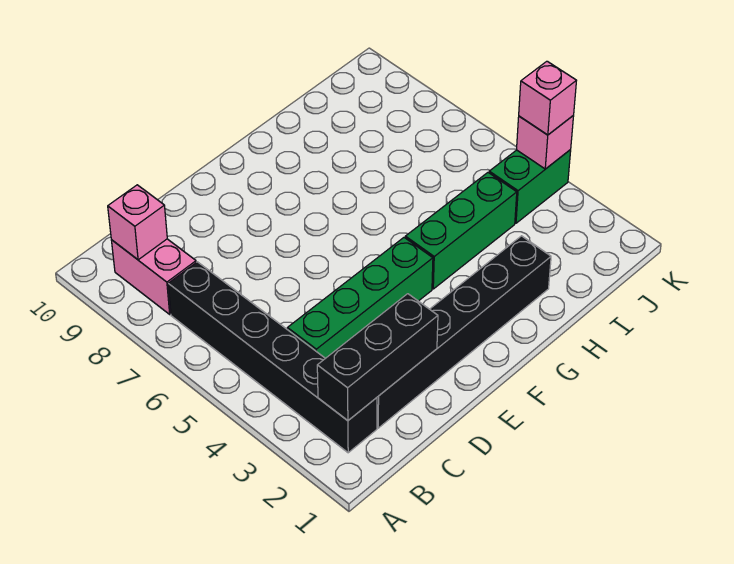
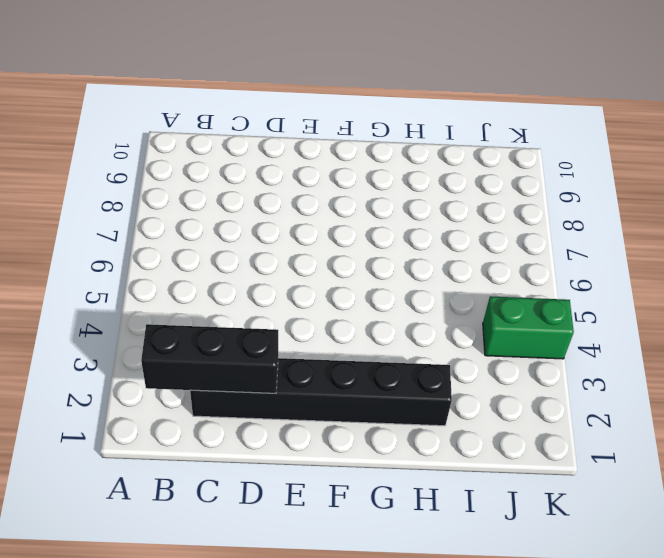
none -> black brick B2:B7 level 1
none -> pink brick B8:B9 level 1

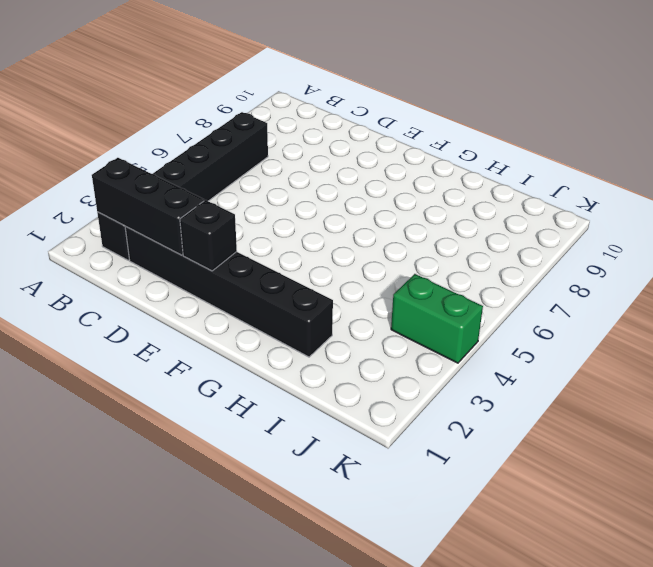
black brick E2 level 2 -> none
none -> pink brick B8:B9 level 1
none -> green brick C4:F4 level 1

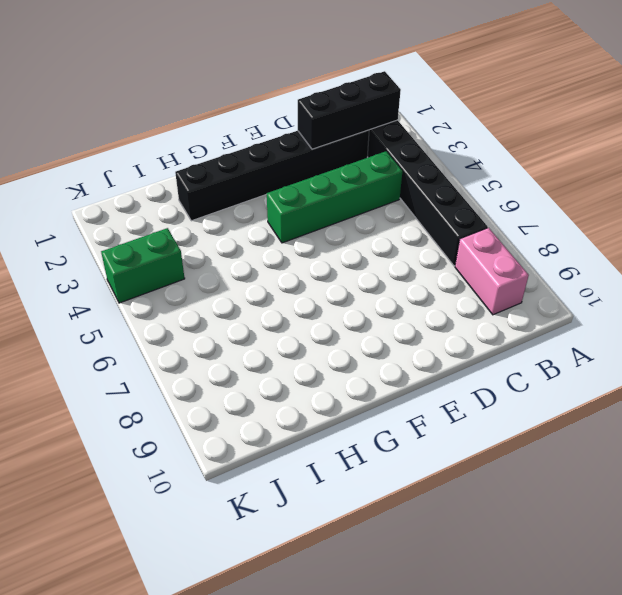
none -> green brick G4:I4 level 1
none -> pink brick B9 level 2

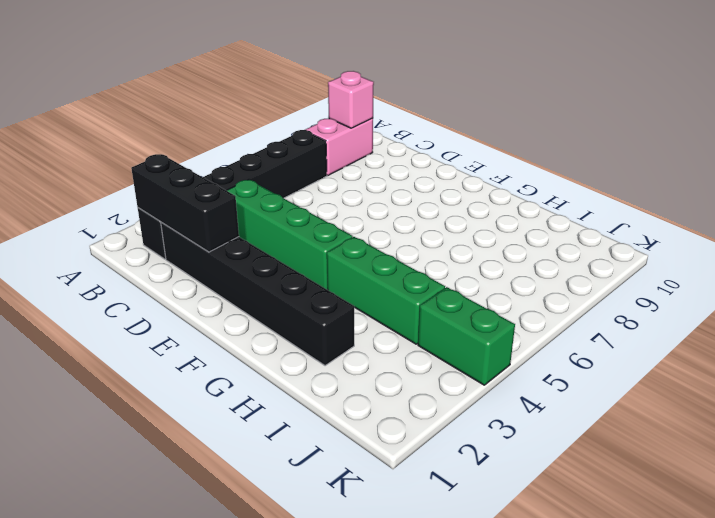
none -> pink brick K4 level 2
none -> pink brick K4 level 3

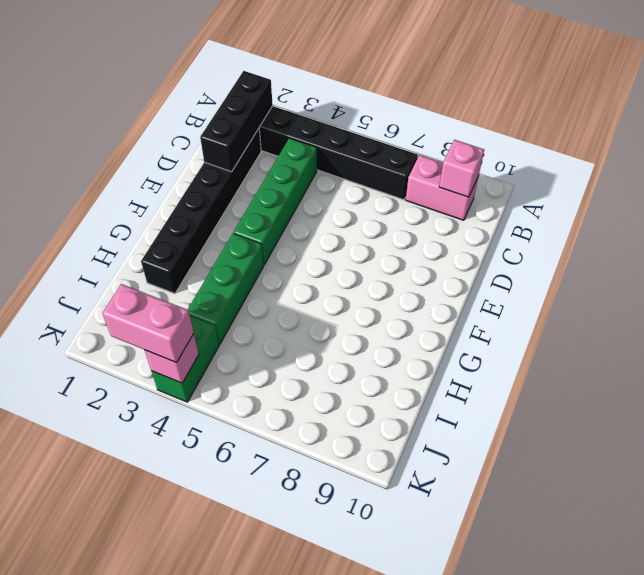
pink brick K3:K4 level 3 -> pink brick K4 level 3

